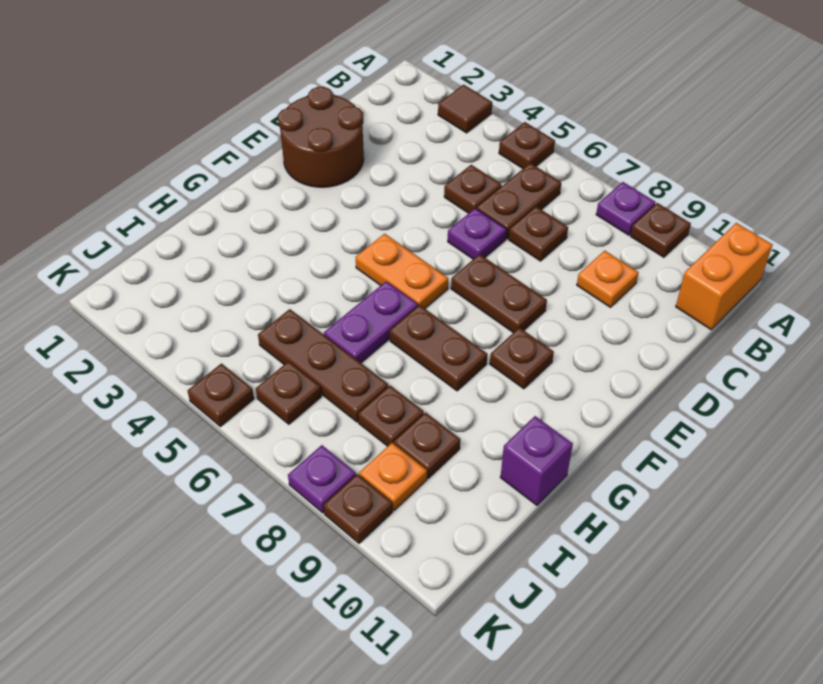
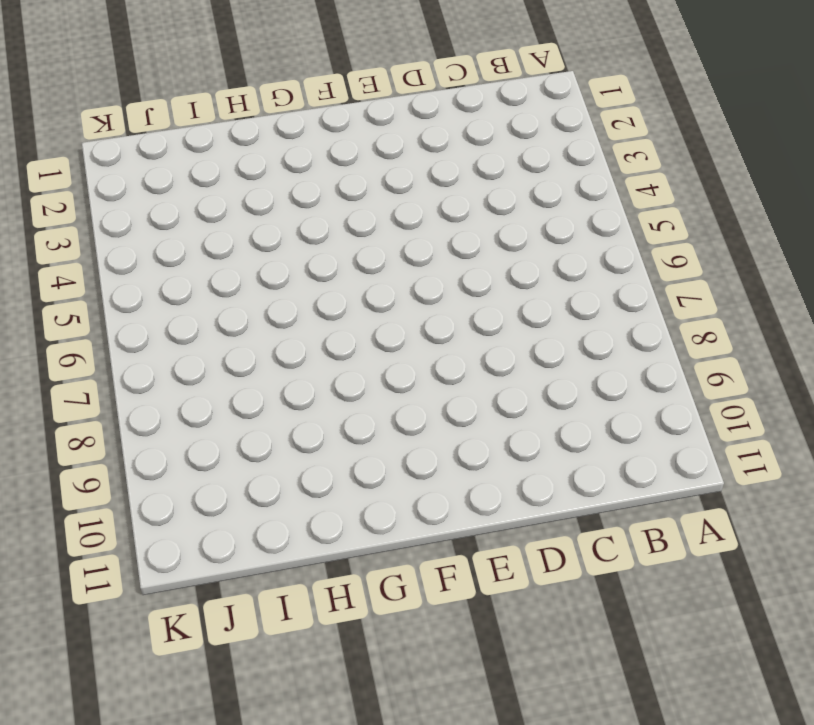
none -> brown tile A3 level 1
none -> brown plate A5 level 1
none -> purple plate A8 level 1

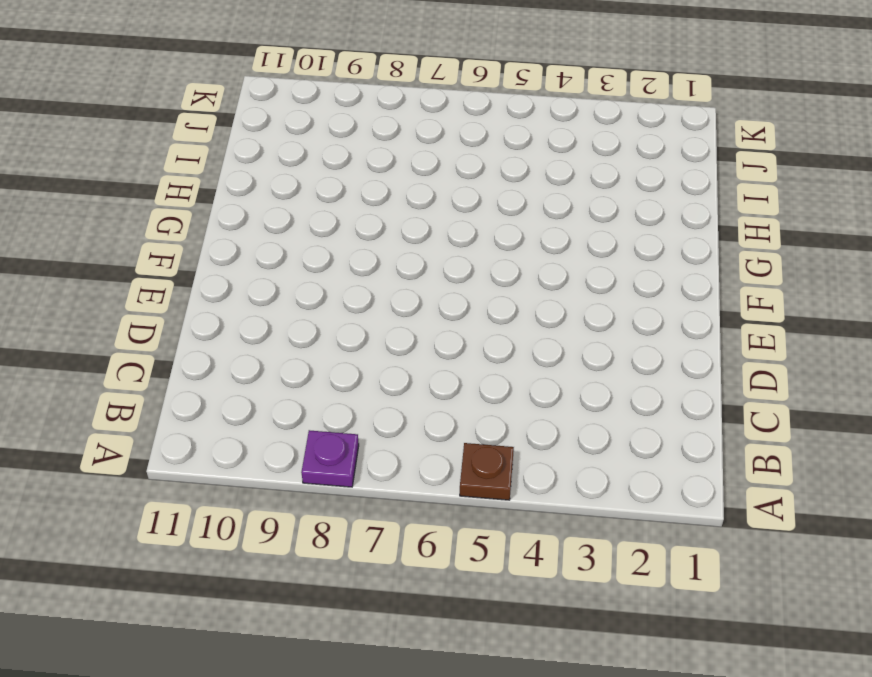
none -> brown tile A3 level 1
none -> brown plate A9 level 1
none -> orange brick A11:B11 level 1

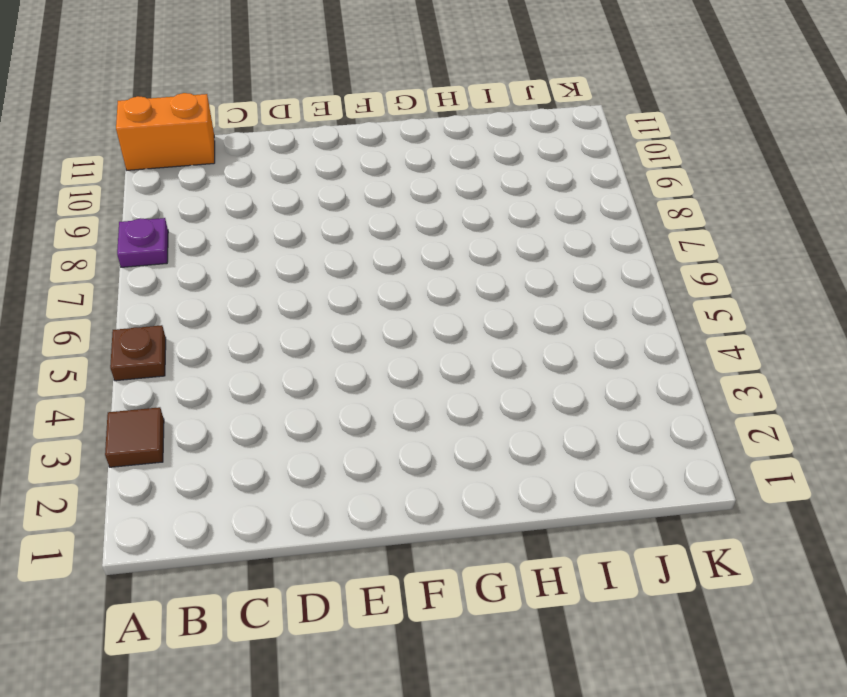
none -> brown plate A9 level 1
none -> brown plate B6:C6 level 1
none -> brown plate C5 level 1

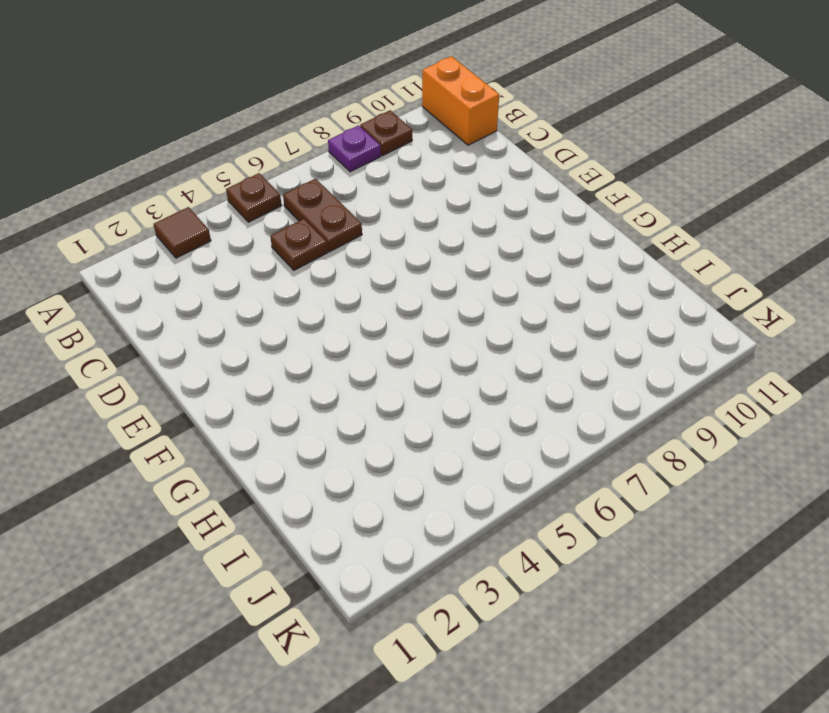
none -> brown plate C7 level 1
none -> orange plate C9 level 1
none -> brown round brick D1:E2 level 1

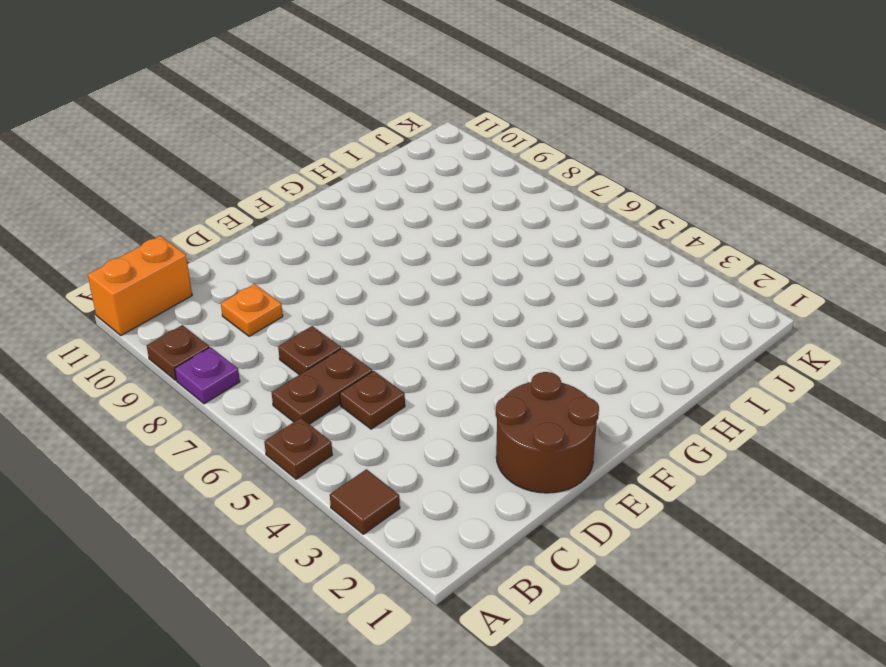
none -> purple plate D6 level 1
none -> brown plate E7:E8 level 1
none -> orange plate F5:F6 level 1

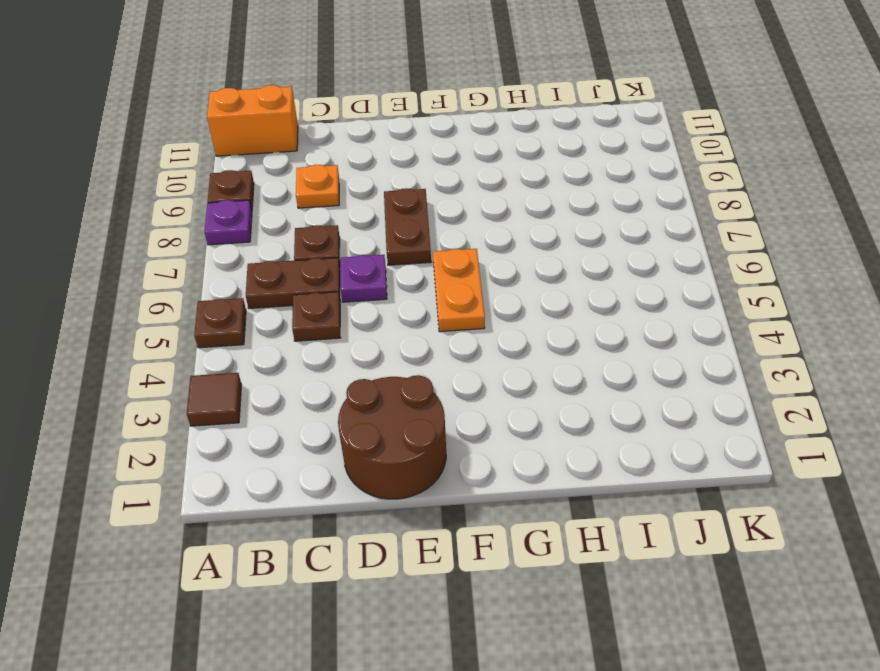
none -> brown plate F9 level 1
none -> purple plate G6:H6 level 1
none -> brown plate G7:G8 level 1

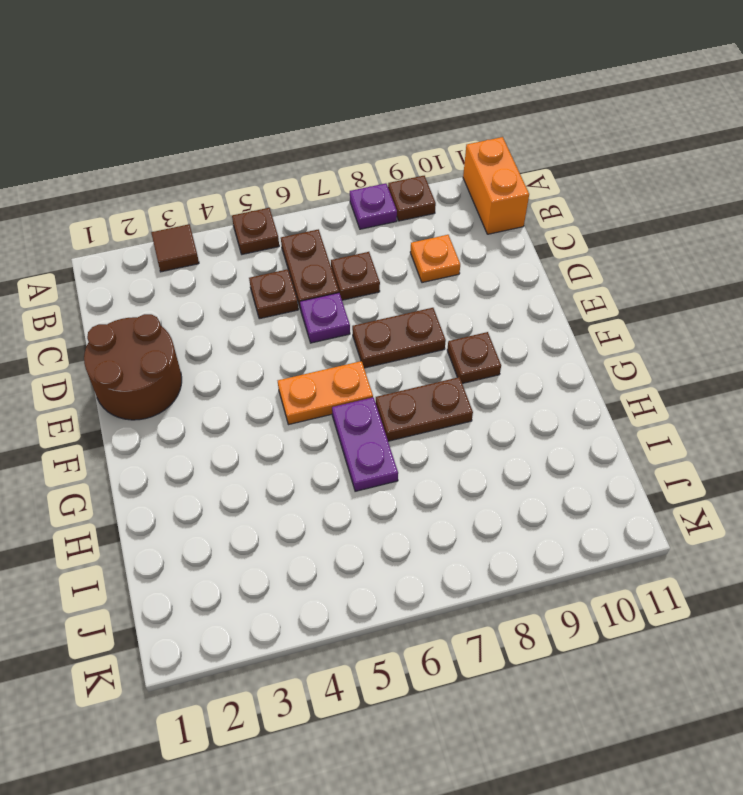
none -> purple brick H11 level 1
none -> brown plate I5:I7 level 1
none -> brown plate I8 level 1

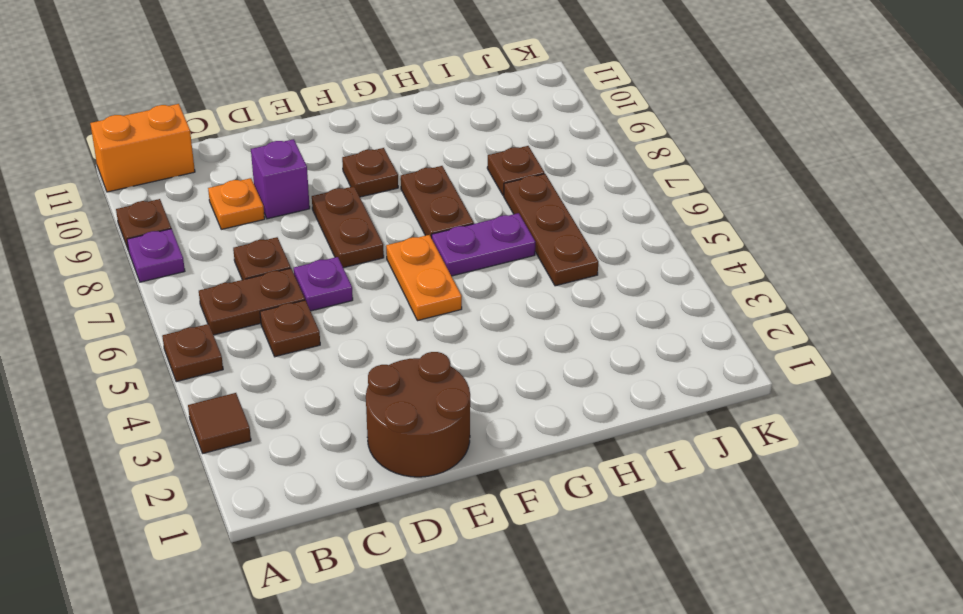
purple brick D9 level 1 -> purple brick H11 level 1
none -> brown plate I9 level 1
none -> brown plate J6 level 1
none -> orange plate J9 level 1

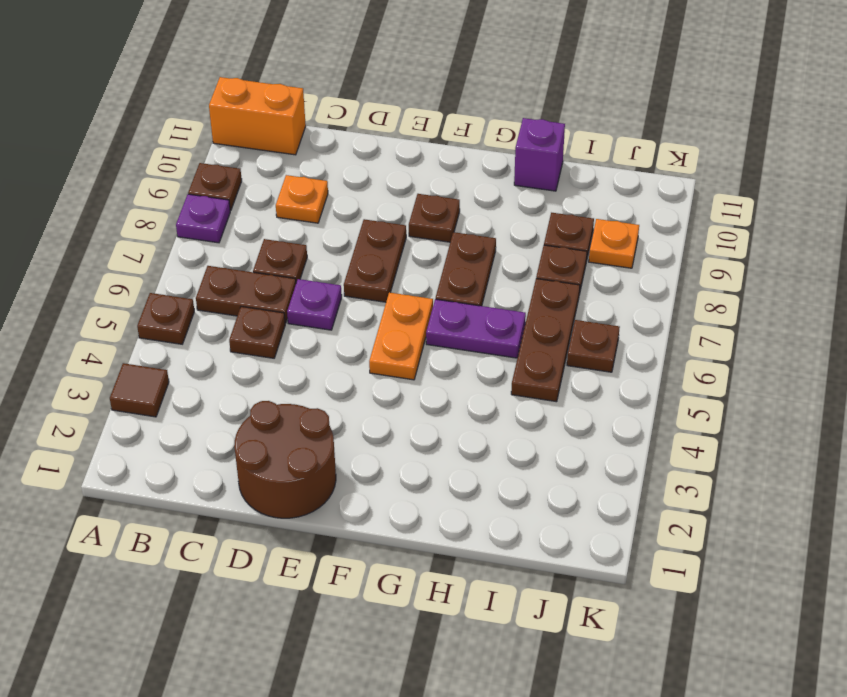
none -> brown plate K5 level 1
none -> purple plate K8 level 1
none -> brown plate K9 level 1

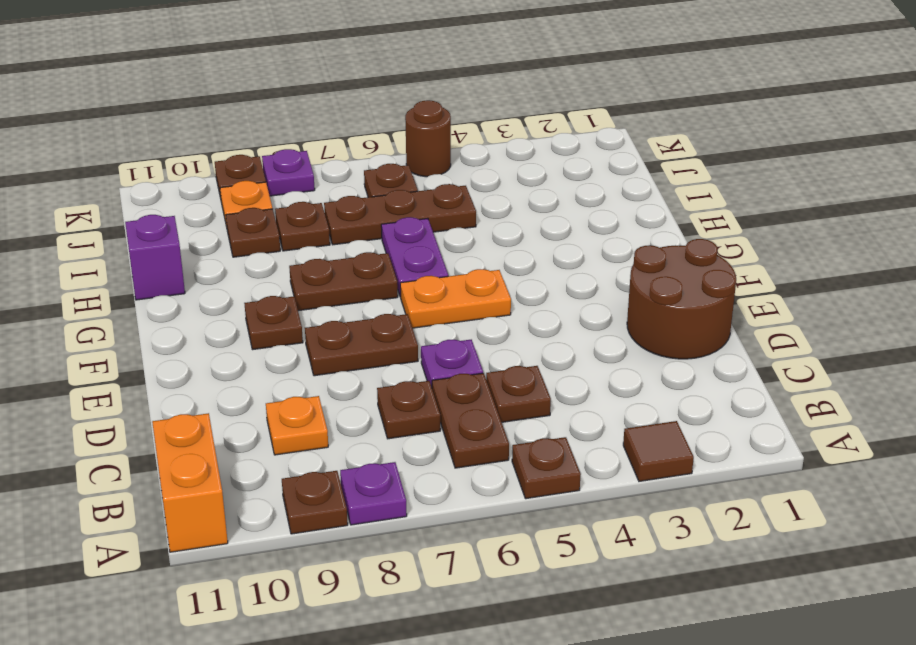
brown round brick K5 level 1 -> brown plate K5 level 1

